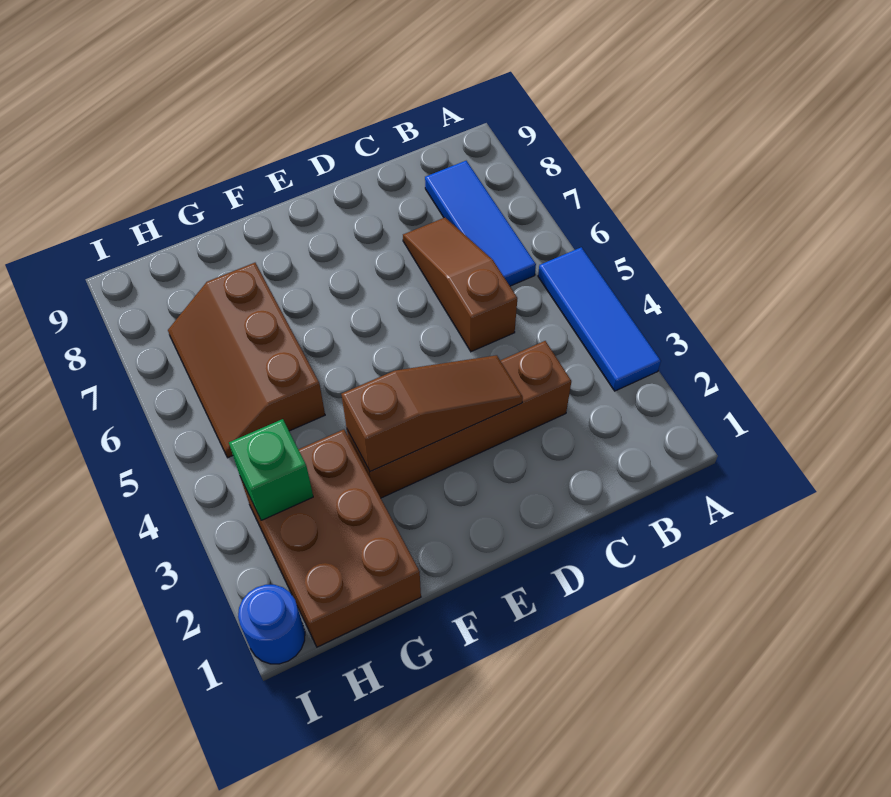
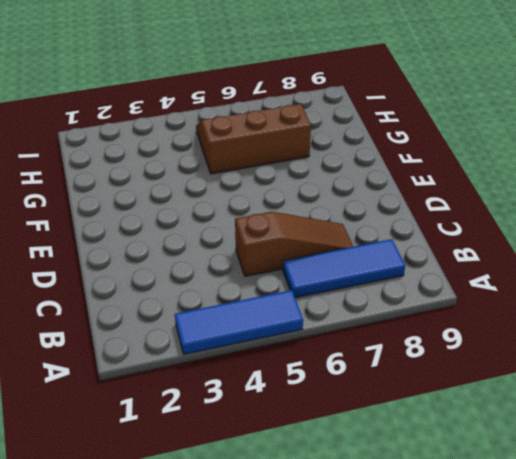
none -> brown brick C3:F3 level 1
none -> brown brick G1:H3 level 1

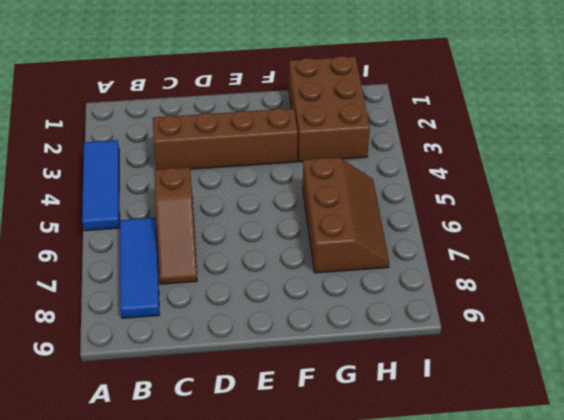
none -> blue round brick I1 level 1
none -> brown slope D3:F3 level 2 top F

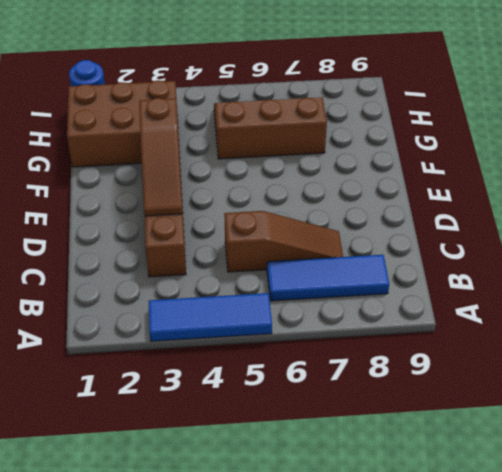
none -> green brick H3 level 2

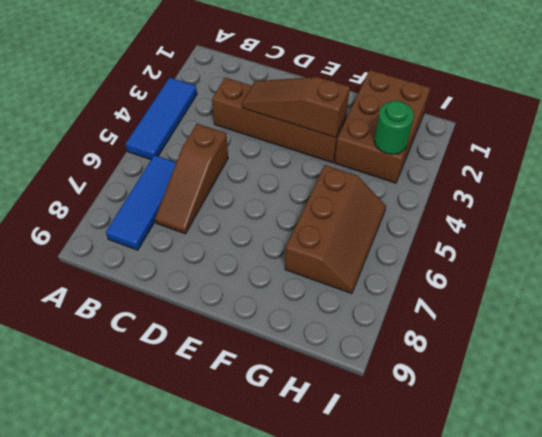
green round brick H3 level 2 -> green brick H3 level 2
none -> blue round brick I1 level 1

